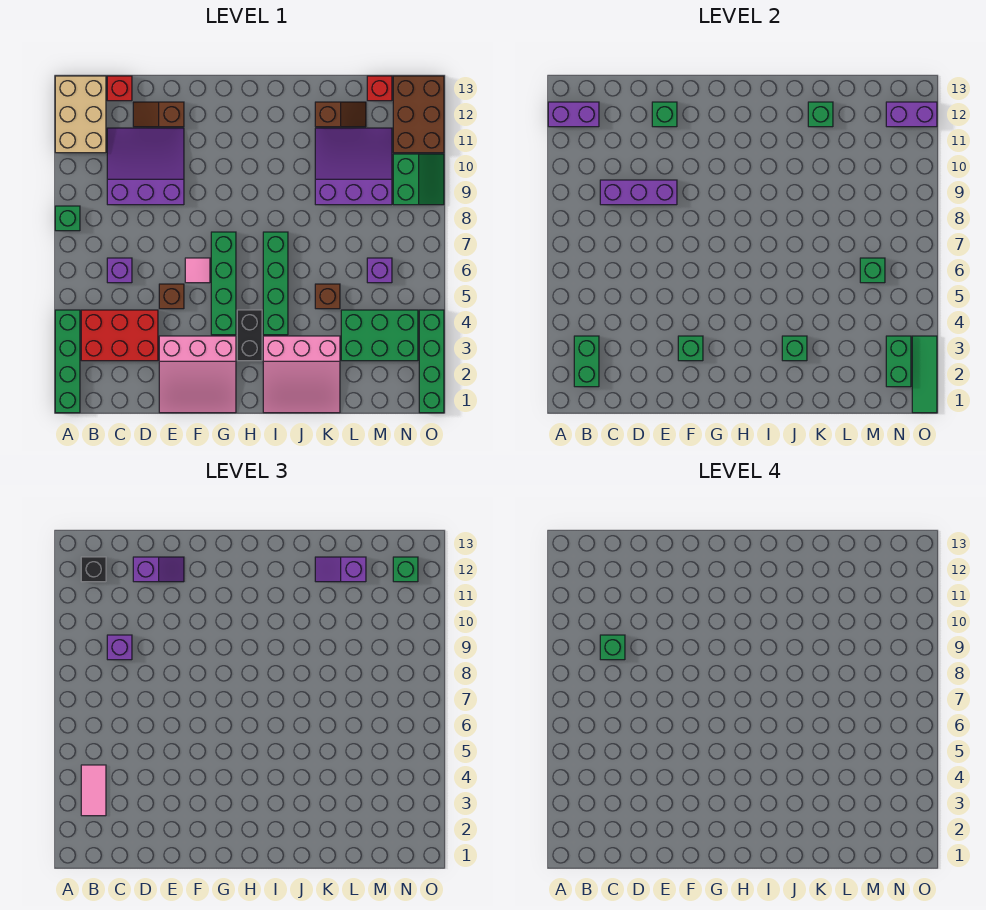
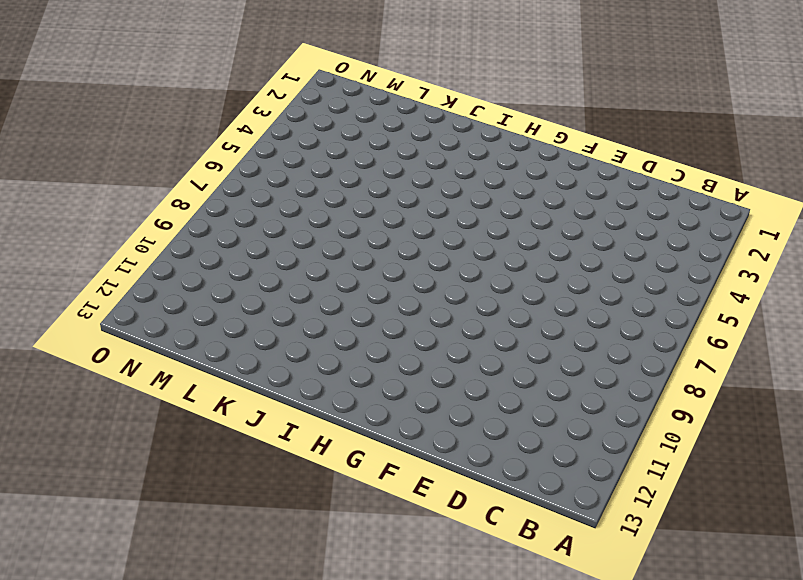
none -> green brick A1:A4 level 1
none -> green brick A8 level 1
none -> tan brick A11:B13 level 1
none -> red brick B3:D4 level 1

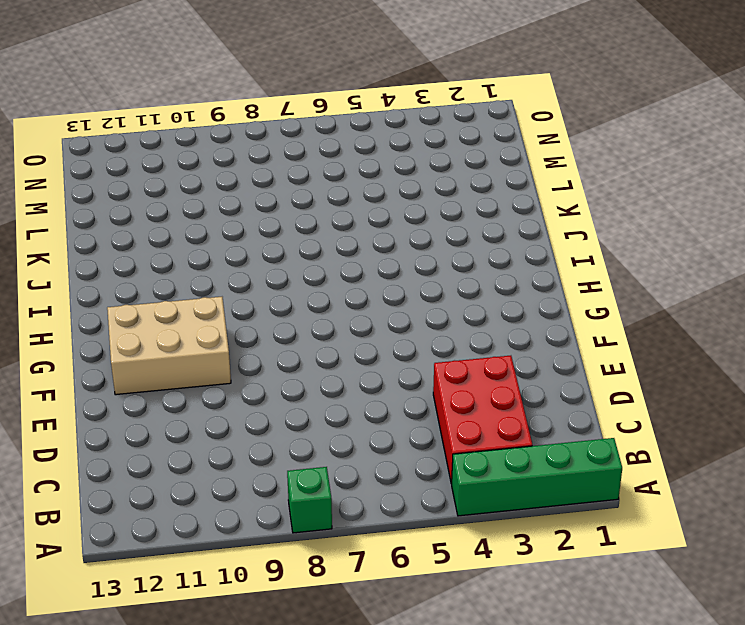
tan brick F10:G12 level 1 -> tan brick A11:B13 level 1
none -> purple brick C6 level 1
none -> purple slope C9:E11 level 1 top 9
none -> red brick C13 level 1
none -> brown slope D12:E12 level 1 top E

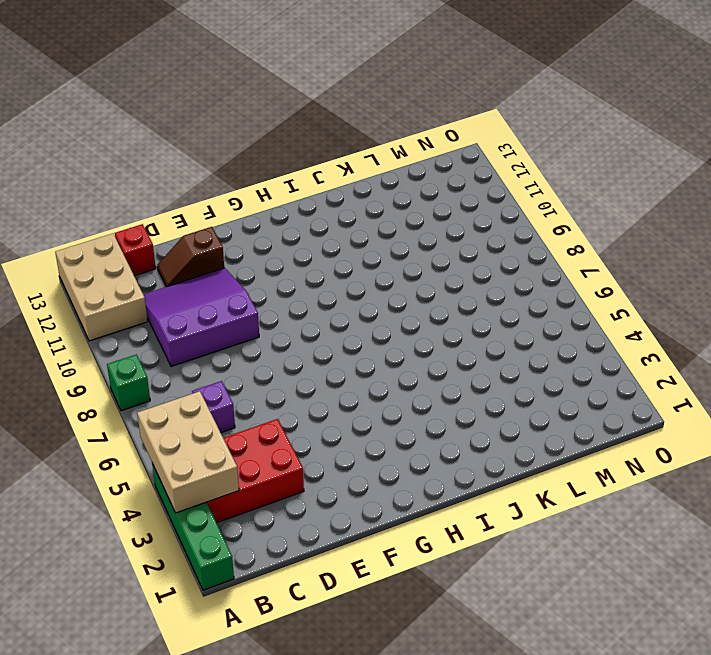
tan brick A3:B5 level 2 -> green brick B2:B3 level 2
none -> pink slope E1:G3 level 1 top 3
none -> brown brick E5 level 1
none -> pink tile F6 level 1
none -> green brick G4:G7 level 1

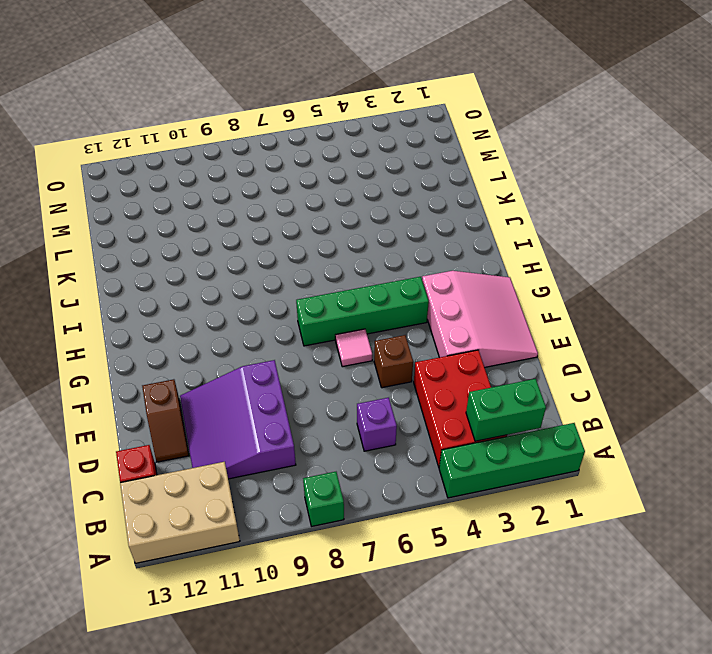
none -> black brick H3:H4 level 1
none -> pink slope I1:K3 level 1 top 3
none -> green brick I4:I7 level 1
none -> brown brick K5 level 1

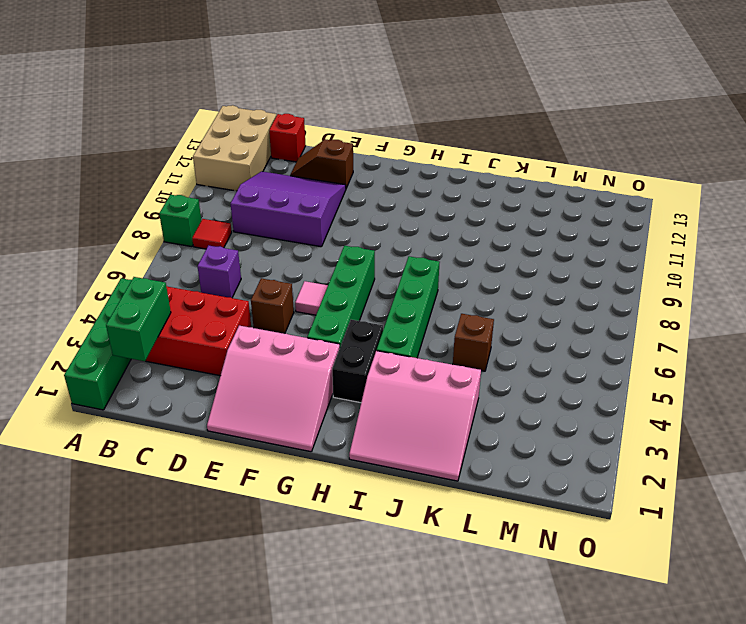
red tile B8 level 1 -> none
none -> purple slope K9:M11 level 1 top 9
none -> brown slope K12:L12 level 1 top K
none -> green brick L3:N4 level 1
none -> purple brick M6 level 1

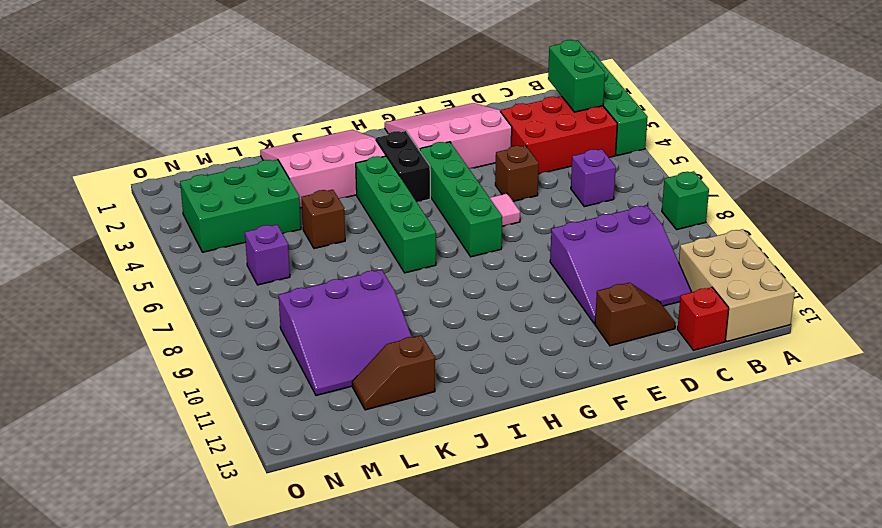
none -> red brick M13 level 1
none -> green slope N9:O10 level 1 top N
none -> brown brick N11:O13 level 1
none -> green brick O1:O4 level 1

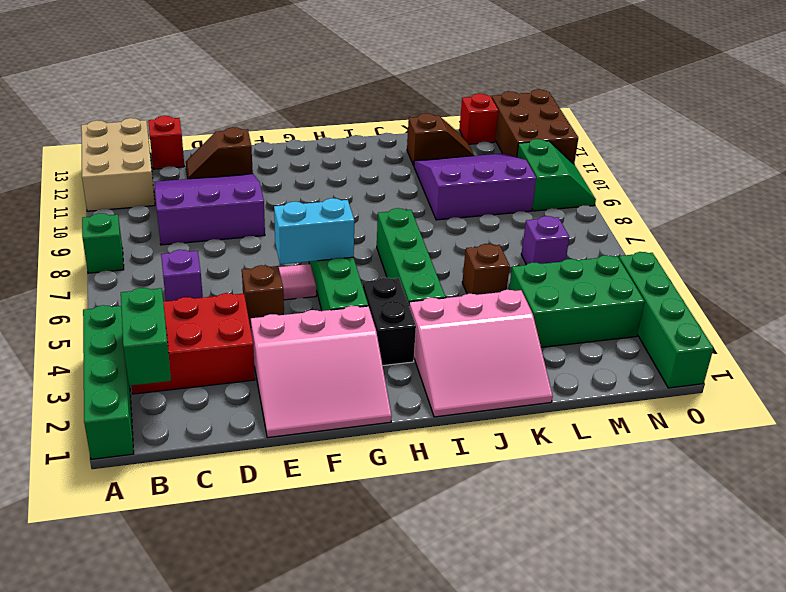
cyan brick F6:G6 level 2 -> none
none -> purple brick A12:B12 level 2
none -> purple brick C9:E9 level 2
none -> green brick E12 level 2
none -> green brick F3 level 2

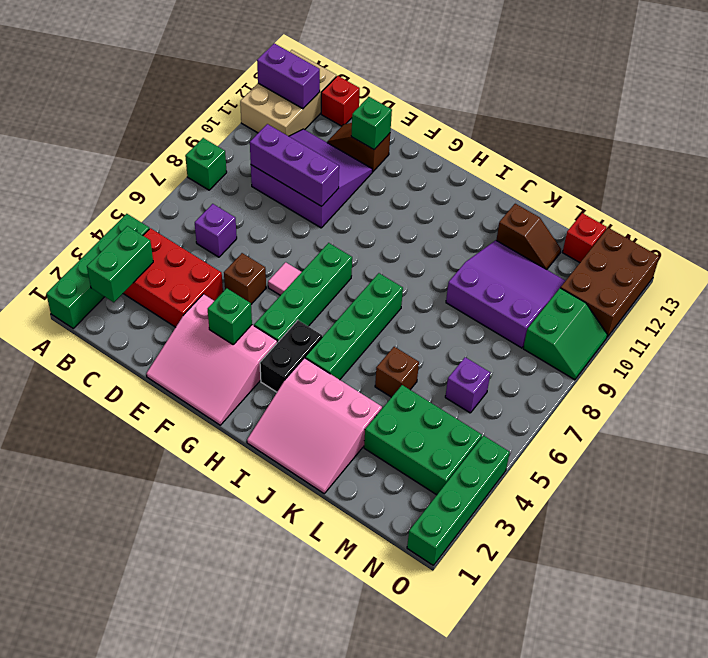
none -> green brick J3 level 2
none -> green brick K12 level 2
none -> green brick M6 level 2
none -> green brick N2:N3 level 2

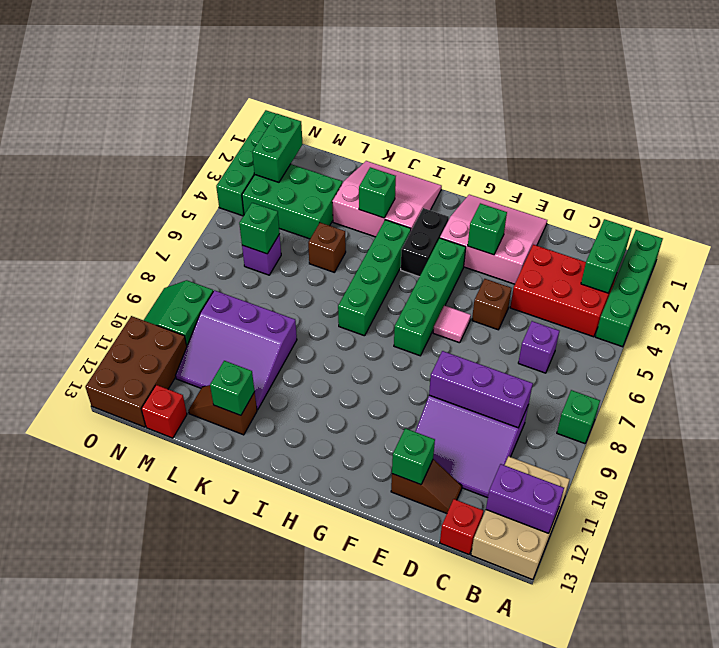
none -> purple brick N12:O12 level 2
none -> green tile O1:O3 level 2
none -> pink tile B3:B4 level 3
none -> black brick B12 level 3

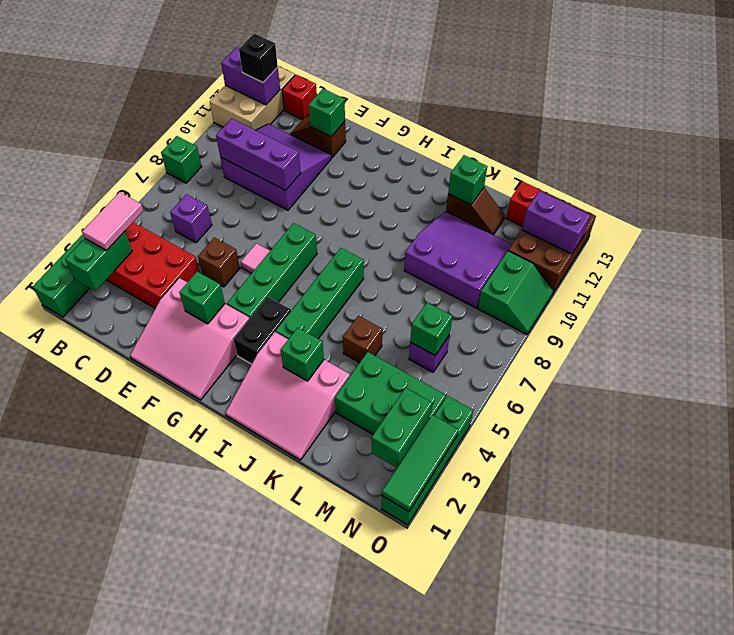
none -> purple brick C9 level 3
none -> purple slope D12:E12 level 3 top D
none -> purple slope K12:L12 level 3 top L
none -> green brick N12 level 3

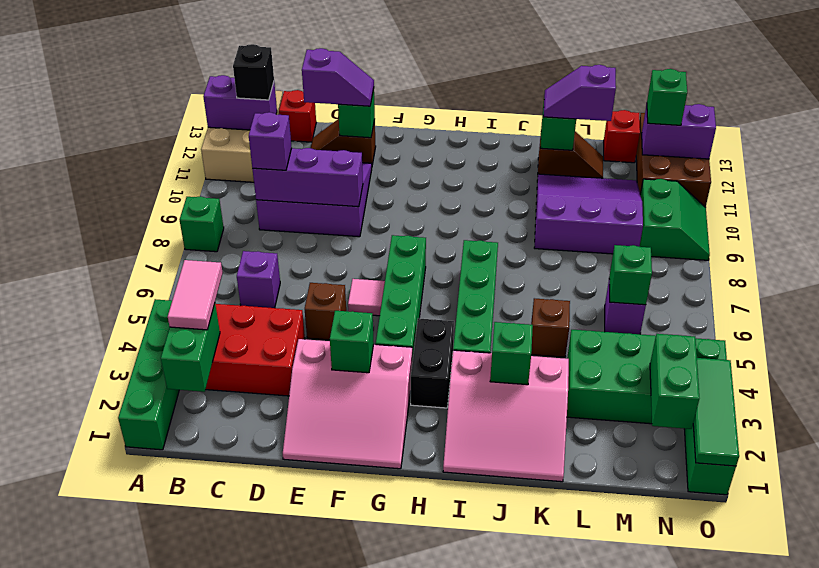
none -> green brick C9 level 4

